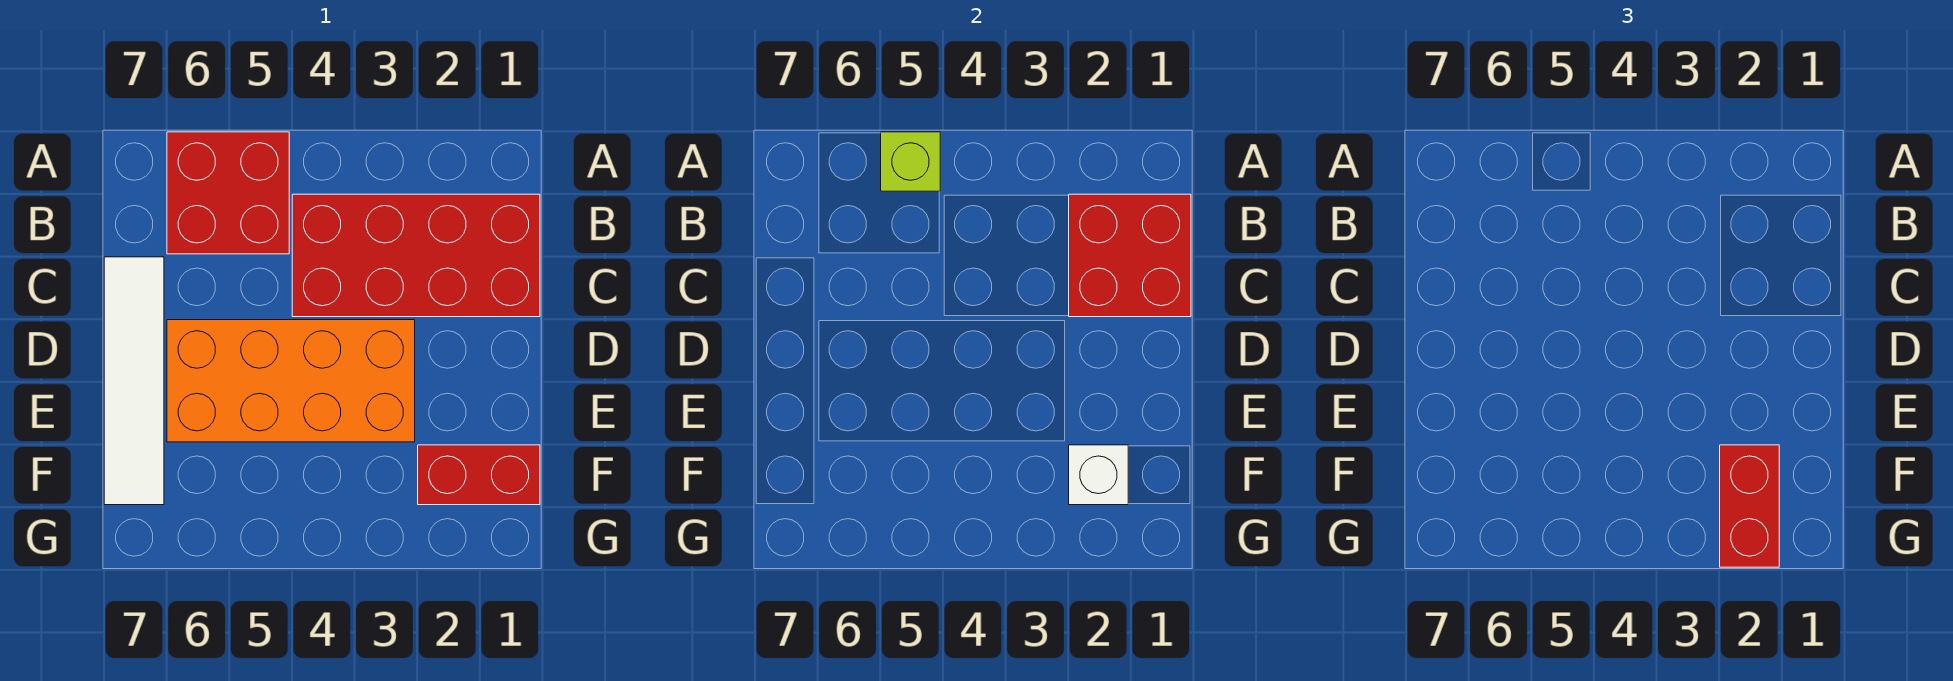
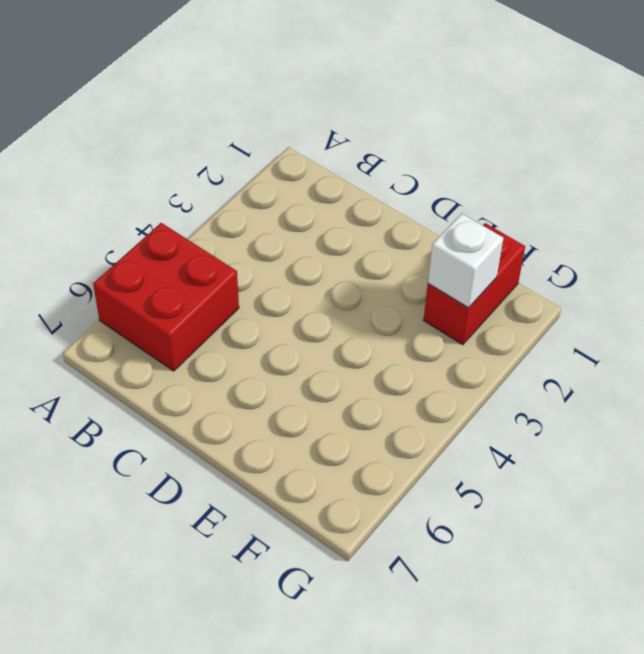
none -> red brick B1:C4 level 1
none -> white tile C7:F7 level 1

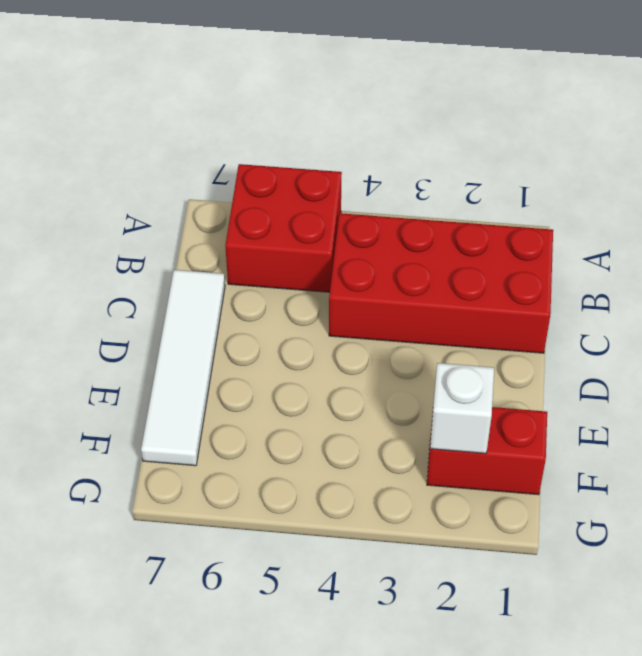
none -> orange brick D3:E6 level 1
none -> lime brick A5 level 2

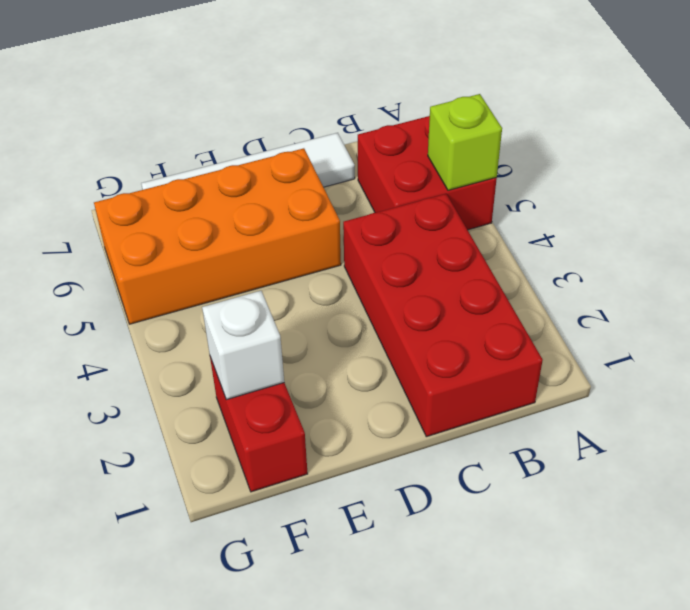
orange brick D5:G6 level 1 -> orange brick D3:E6 level 1
none -> red brick B1:C2 level 2
none -> red brick F2:G2 level 3

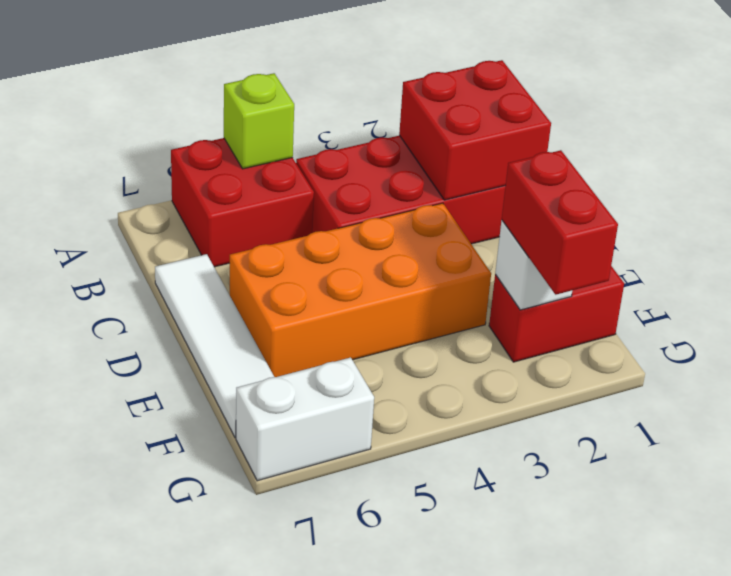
white brick G6:G7 level 1 -> none

